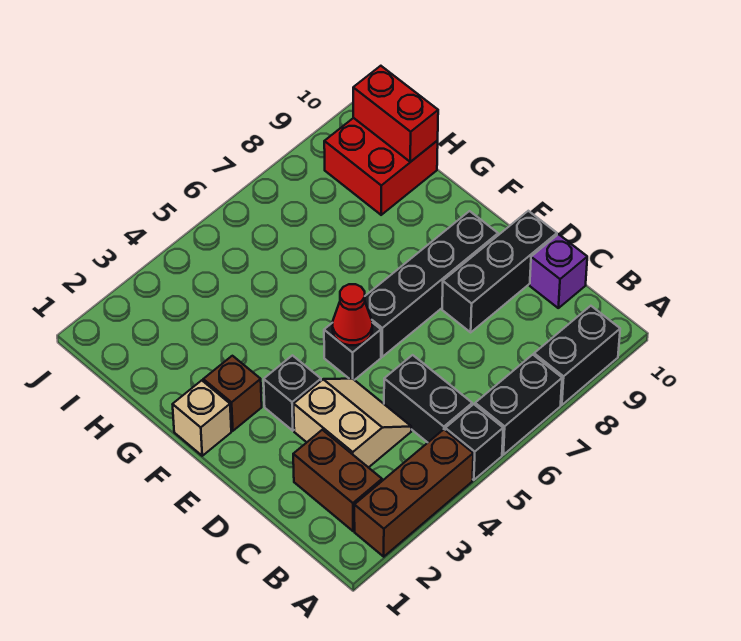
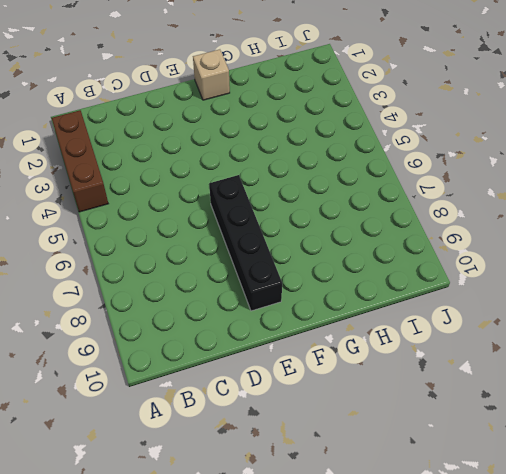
none -> black brick A5 level 1
none -> black brick A6:A7 level 1
none -> black brick A8:A9 level 1

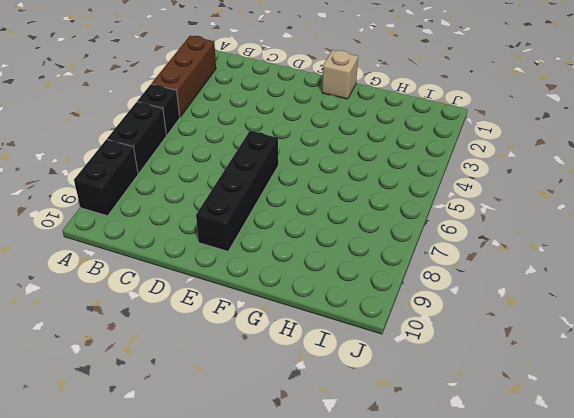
none -> brown brick B2:C2 level 1
none -> black brick B5:C5 level 1
none -> tan slope C3:D4 level 1 top 3

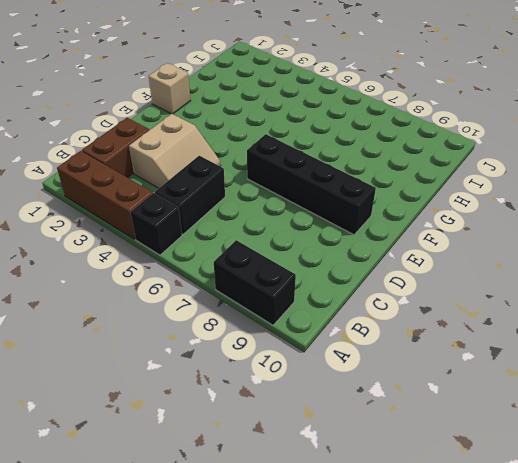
none -> black brick A6:A7 level 1
none -> purple brick C10 level 1
none -> black brick D8:D10 level 1

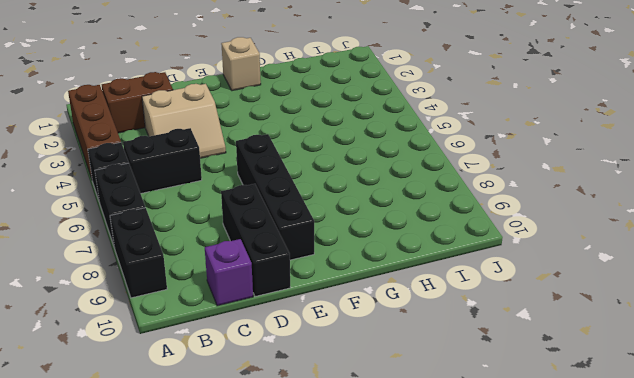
none -> black brick E3 level 1
none -> black brick E5 level 1
none -> brown brick F2 level 1

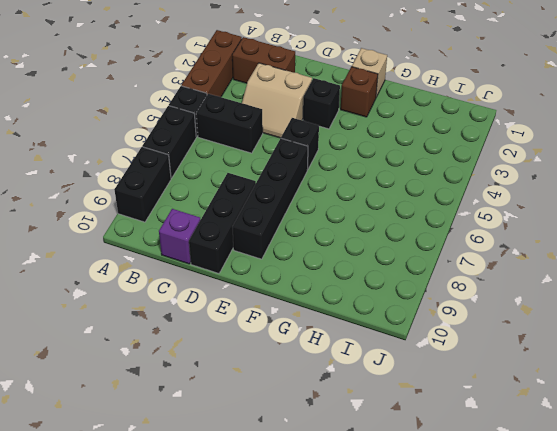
none -> red brick H9:I10 level 1
none -> red cone E5 level 2
none -> red brick H10:I10 level 2

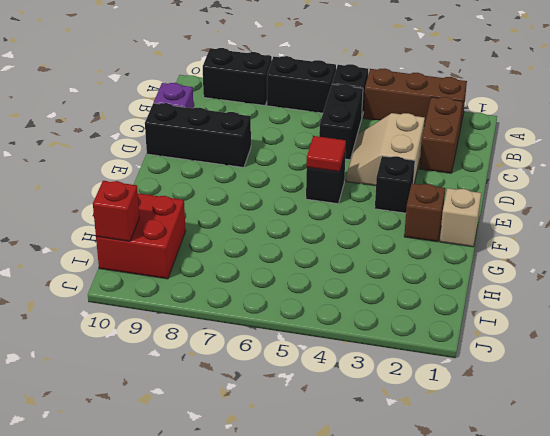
red tile E5 level 2 -> red cone E5 level 2
red brick I10 level 2 -> red brick H10:I10 level 2
none -> black brick E6:E9 level 1

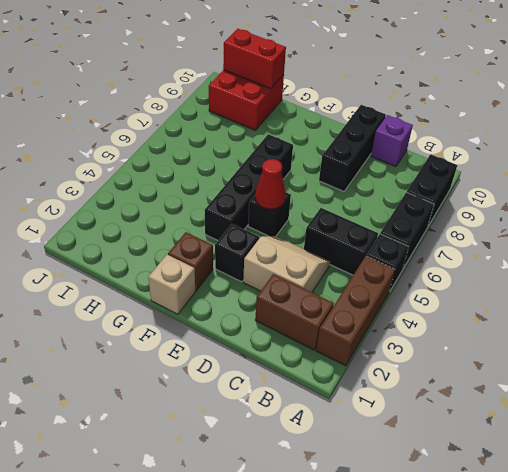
black brick F4:F7 level 1 -> black brick E6:E9 level 1

